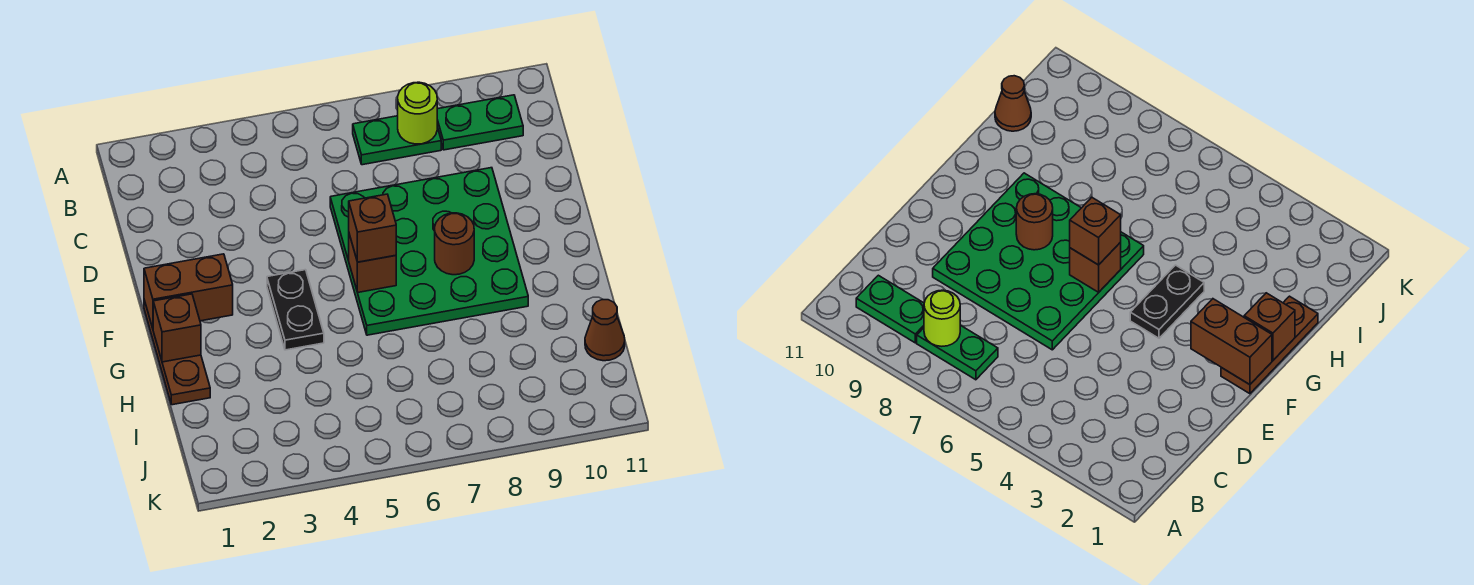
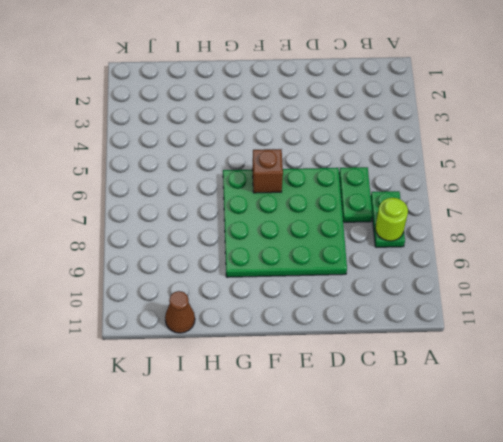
green plate C6:C7 level 1 -> green plate B9:B10 level 1
none -> brown plate F1:H1 level 1
none -> black plate F4:G4 level 1
none -> brown brick F1:F2 level 2

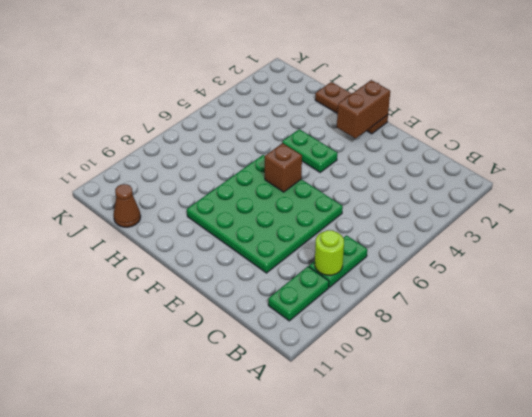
green plate F4:G4 level 1 -> black plate F4:G4 level 1
none -> brown round brick F8 level 2
none -> brown brick G1 level 2
none -> brown brick F6 level 3

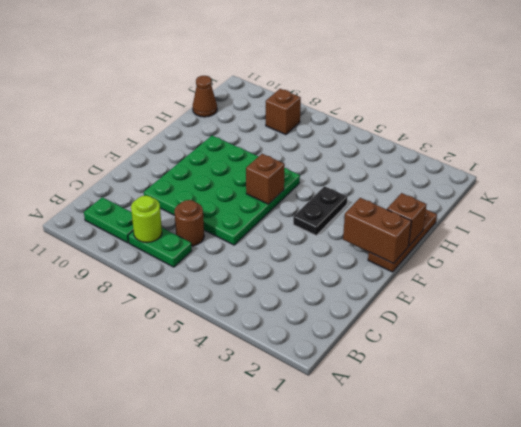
brown round brick C7 level 1 -> brown round brick F8 level 2
brown brick J8 level 1 -> brown brick F6 level 3

